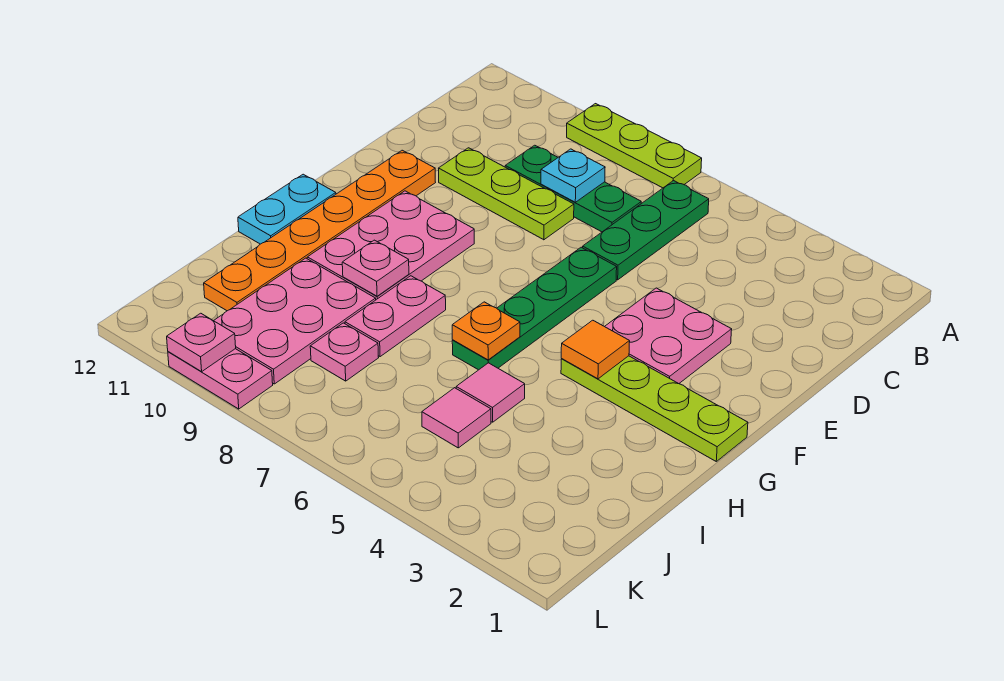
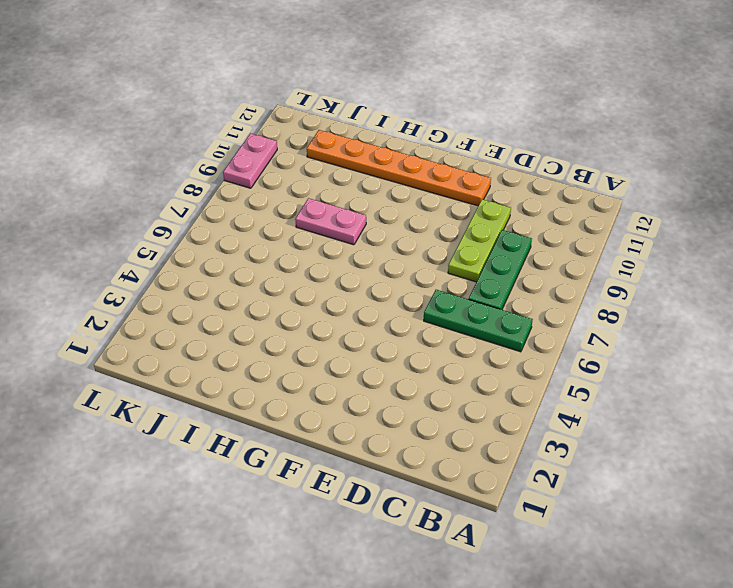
none -> lime plate A7:A9 level 1
none -> pink plate E3:F4 level 1
none -> green plate E6:H6 level 1

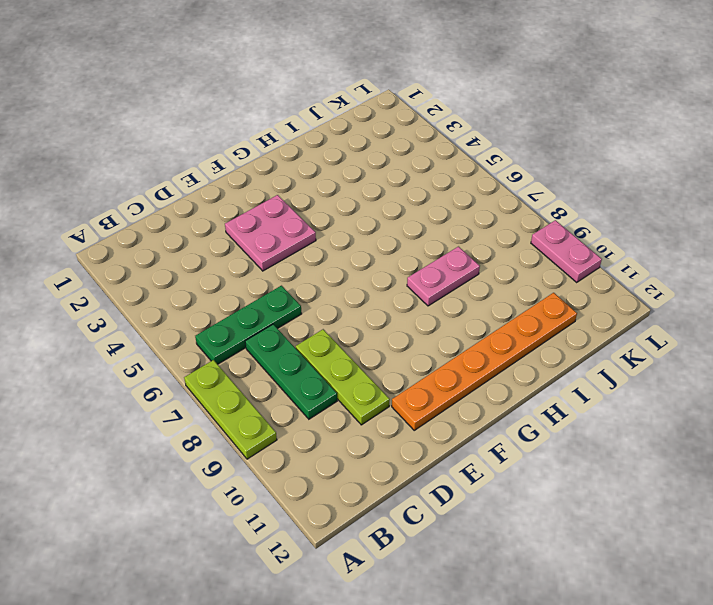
none -> green plate E6:H6 level 1
none -> pink plate F9:H10 level 1
none -> lime plate G1:G4 level 1

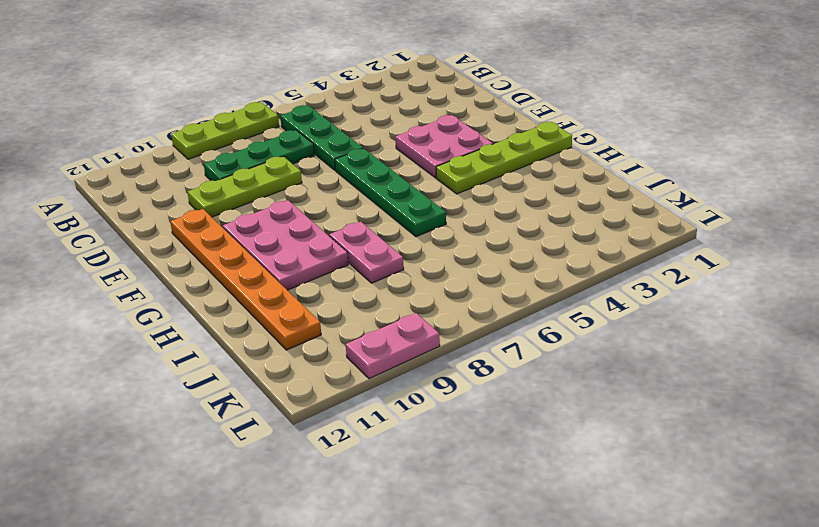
none -> cyan plate G12:H12 level 1
none -> pink tile I5 level 1
none -> pink plate I9:K10 level 1

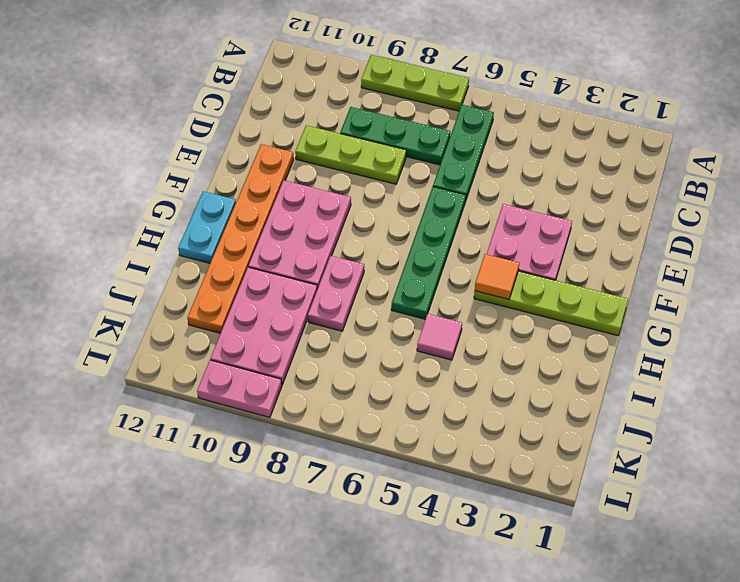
none -> pink tile J5 level 1
none -> pink plate J8 level 1
none -> cyan plate C8 level 2

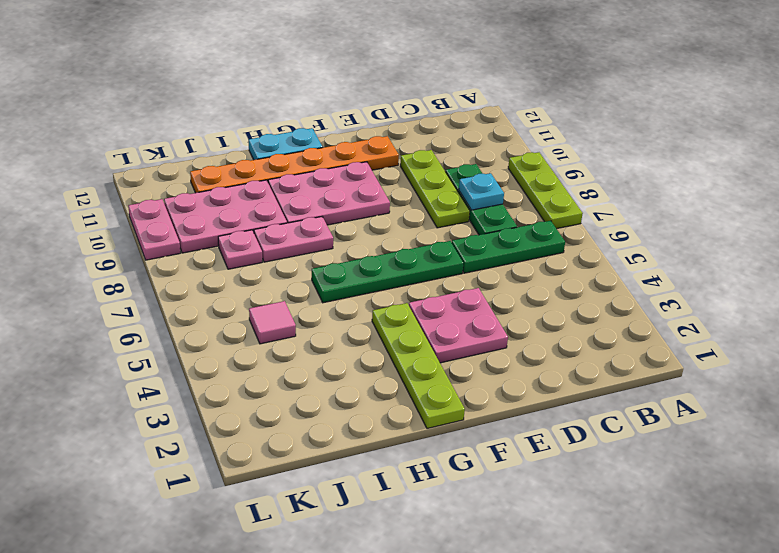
none -> pink tile I5 level 1
none -> orange tile G4 level 2
none -> orange plate H6 level 2

